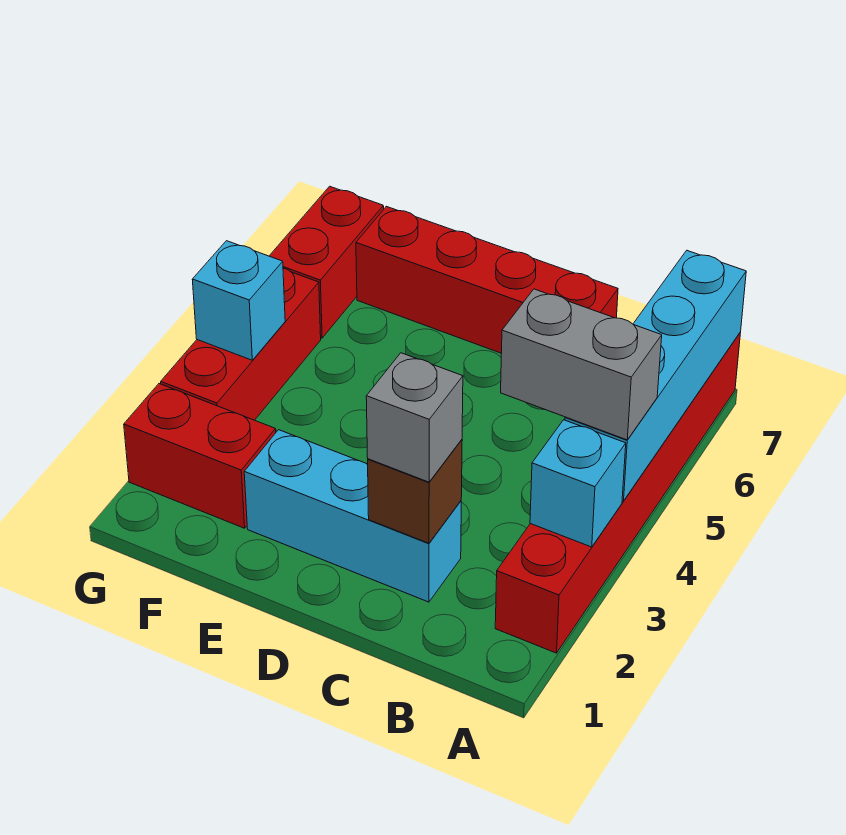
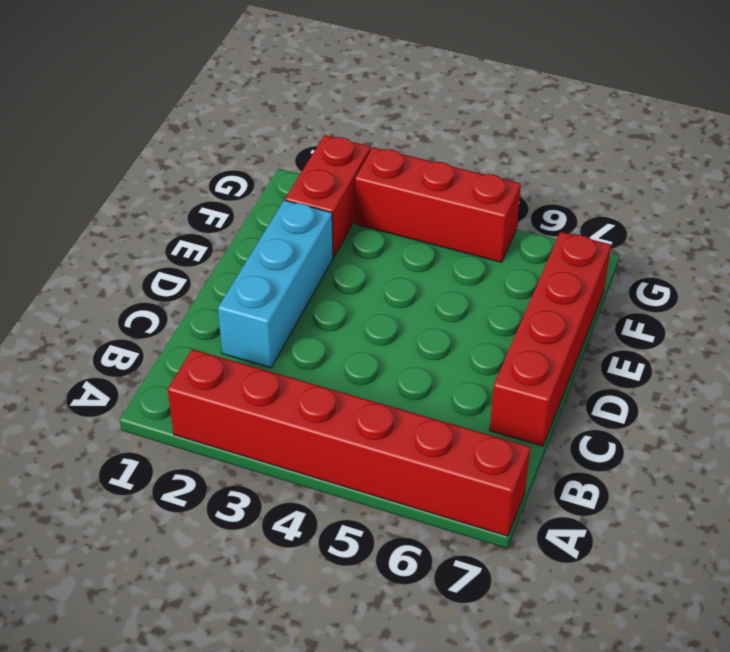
none -> red brick G6:G7 level 1
none -> cyan brick A3 level 2
none -> cyan brick A4:A7 level 2

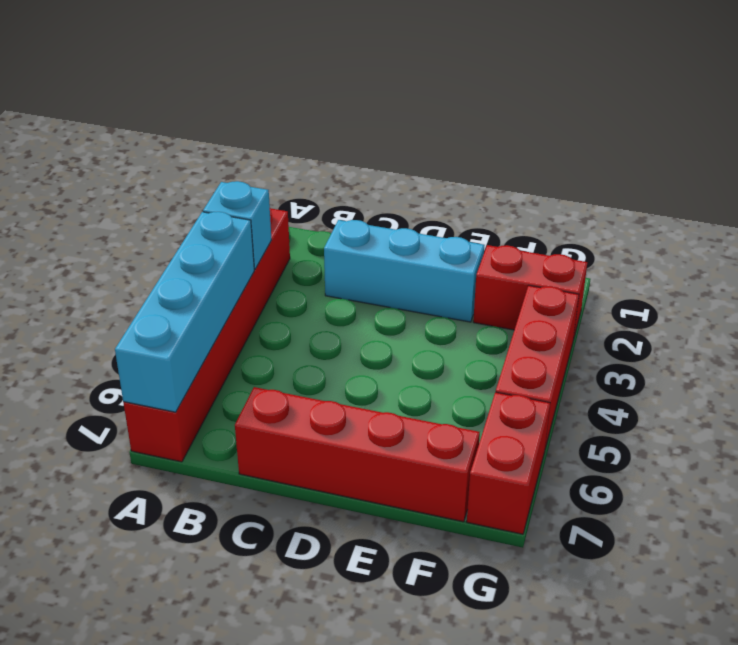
none -> brown brick C2 level 2
none -> cyan brick G4 level 2
none -> grey brick A4:B4 level 3

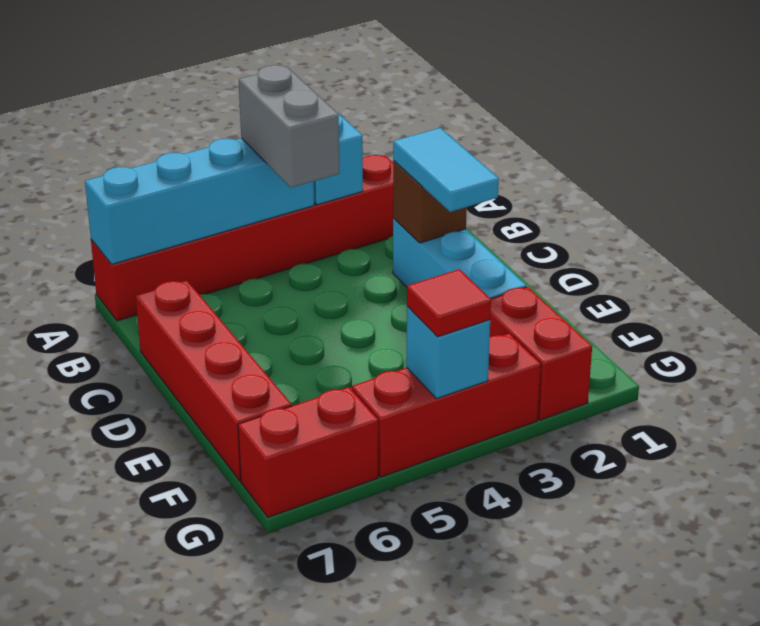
cyan tile C2:D2 level 3 -> grey brick C2 level 3
red tile G4 level 3 -> none

